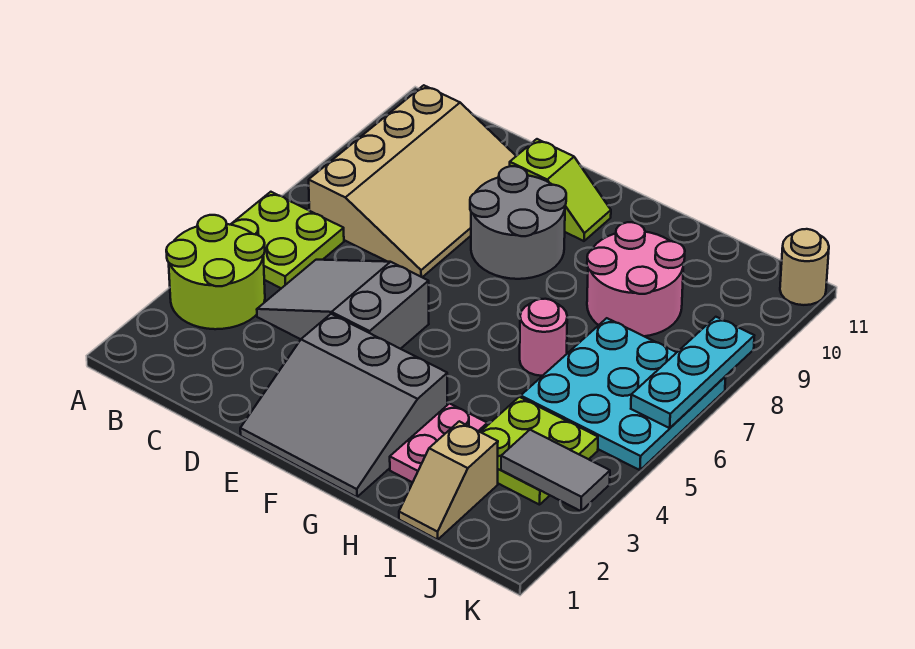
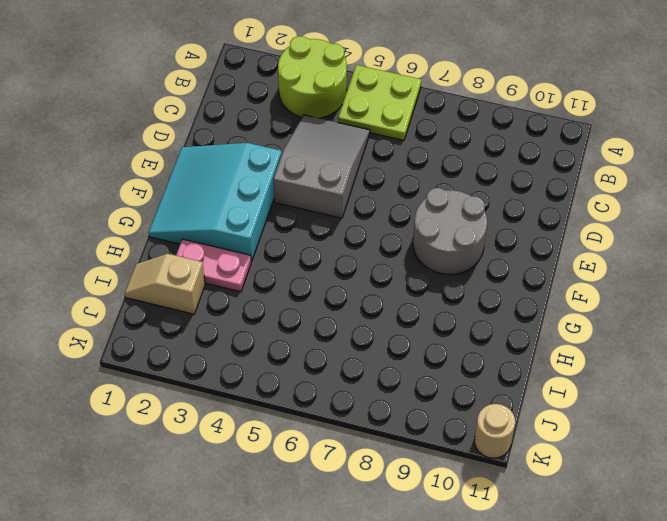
cyan slope E1:G3 level 1 top 3 -> grey slope E1:G3 level 1 top 3
none -> tan slope B7:D10 level 1 top B
none -> lime slope E10:F10 level 1 top E
none -> pink round brick H6 level 1

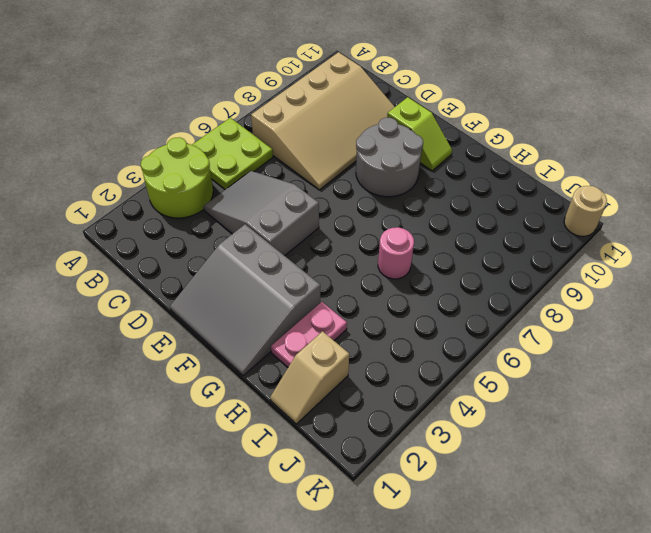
none -> pink round brick H8:I9 level 1
none -> lime plate I3:J4 level 1
none -> cyan plate I5:K7 level 1

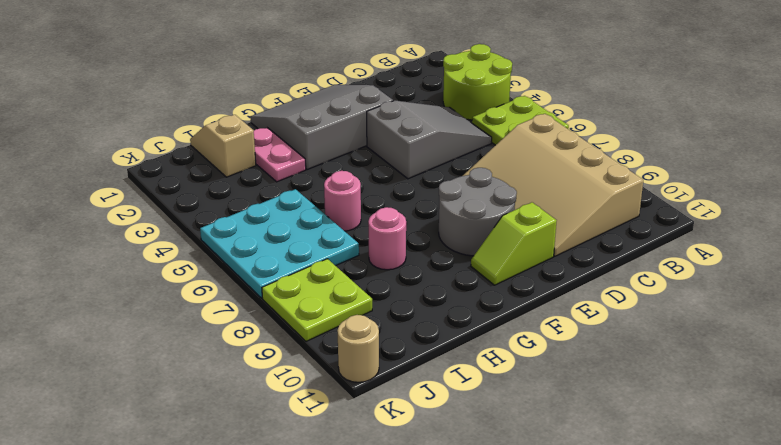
pink round brick H8 level 1 -> pink round brick H8:I9 level 1
lime plate J8:K9 level 1 -> lime plate I3:J4 level 1
none -> grey tile J3:K3 level 2
none -> cyan plate K6:K8 level 2

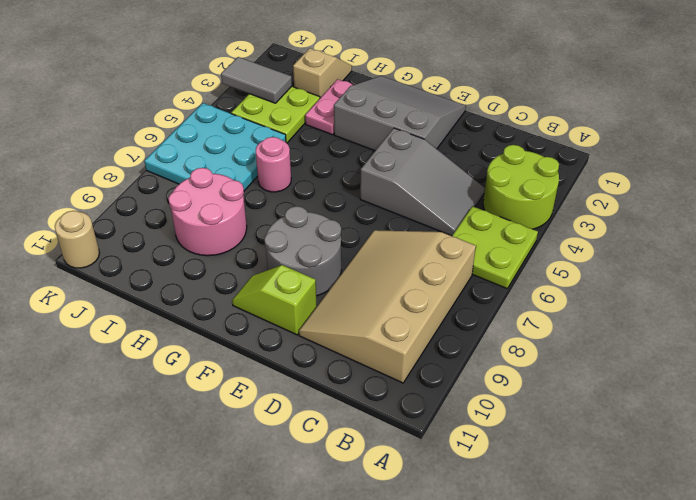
none -> cyan plate K6:K8 level 2

